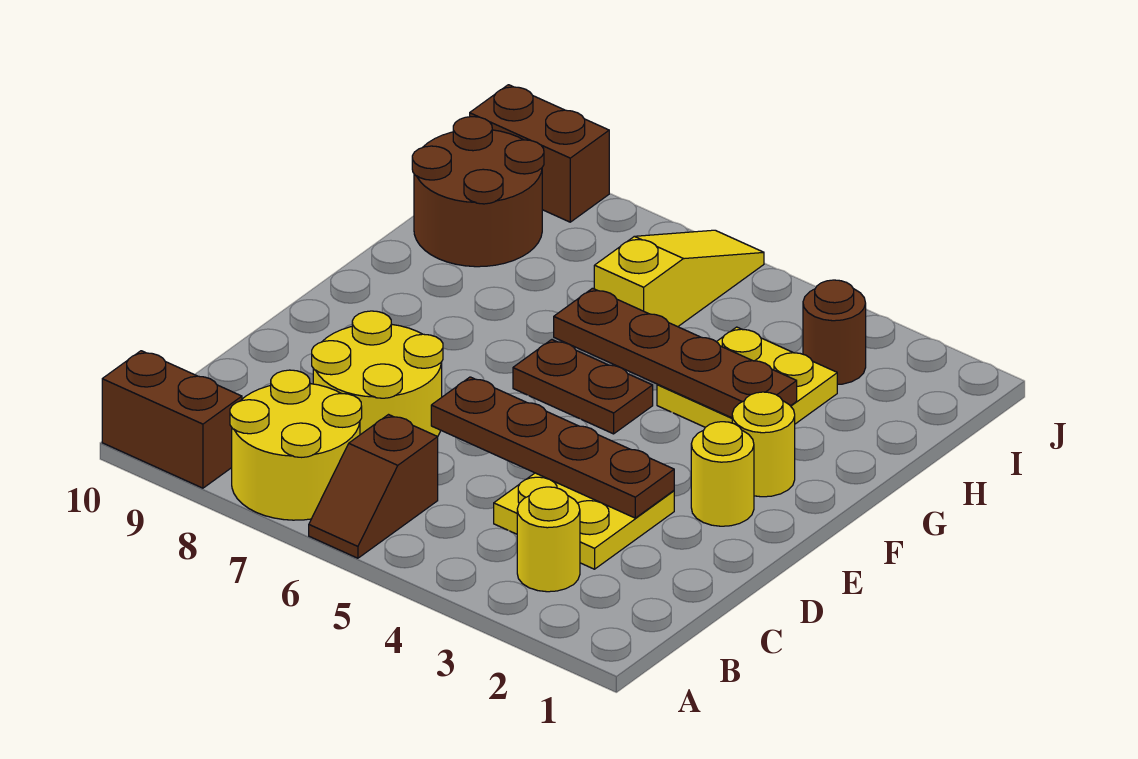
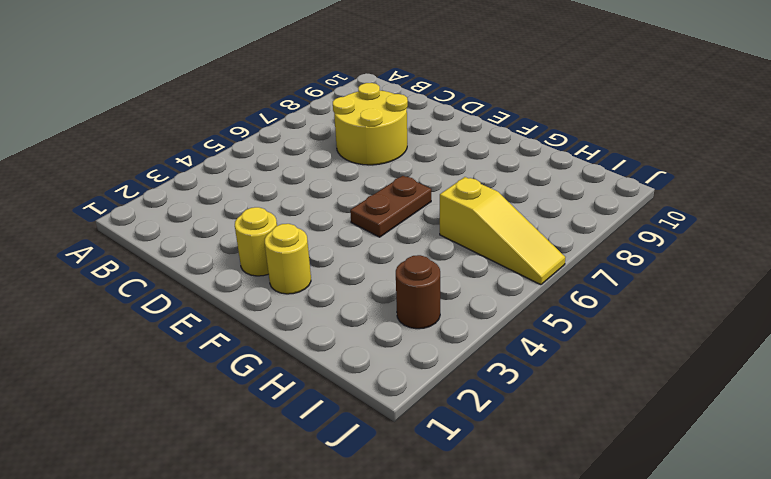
none -> brown slope A6:B6 level 1 top B
none -> yellow round brick A7:B8 level 1
none -> brown brick A9:A10 level 1

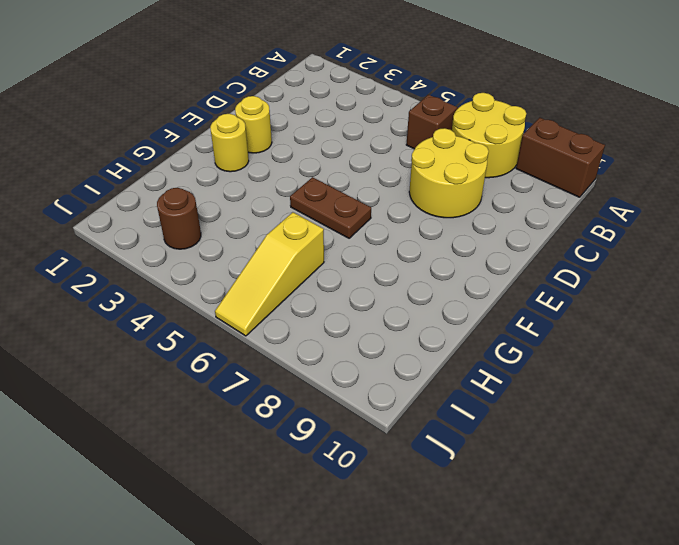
none -> yellow round brick B3 level 1
none -> yellow plate C3:D4 level 1
none -> yellow plate G3:H4 level 1

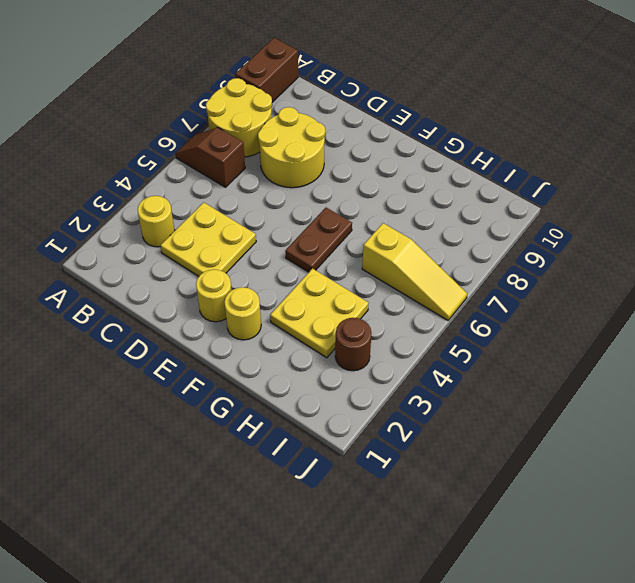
none -> brown round brick H9:I10 level 1
none -> brown brick J9:J10 level 1
none -> brown plate D3:D6 level 2

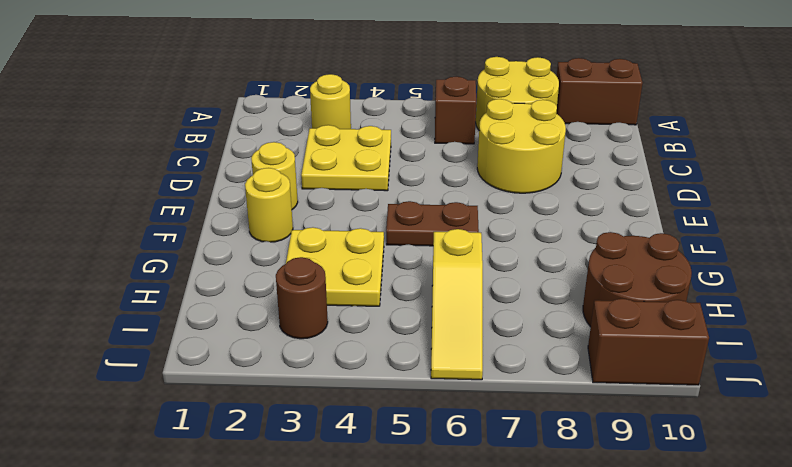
none -> brown plate D3:D6 level 2
none -> brown plate G3:G6 level 2

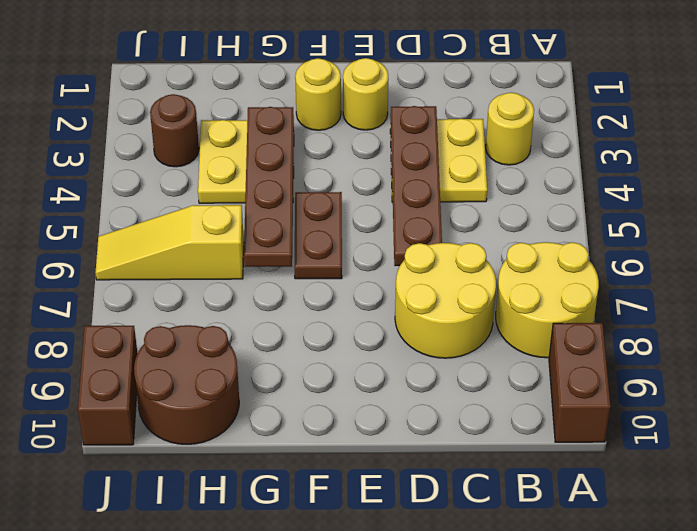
none -> brown slope A6:B6 level 1 top B

